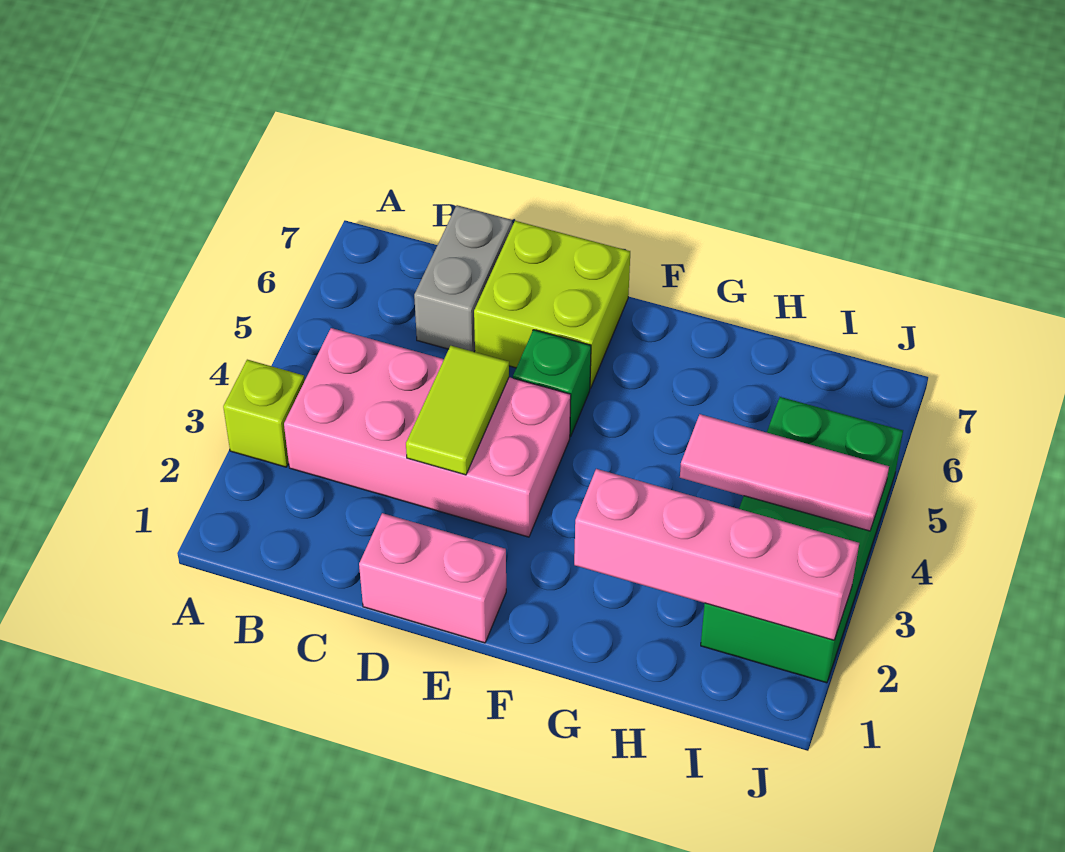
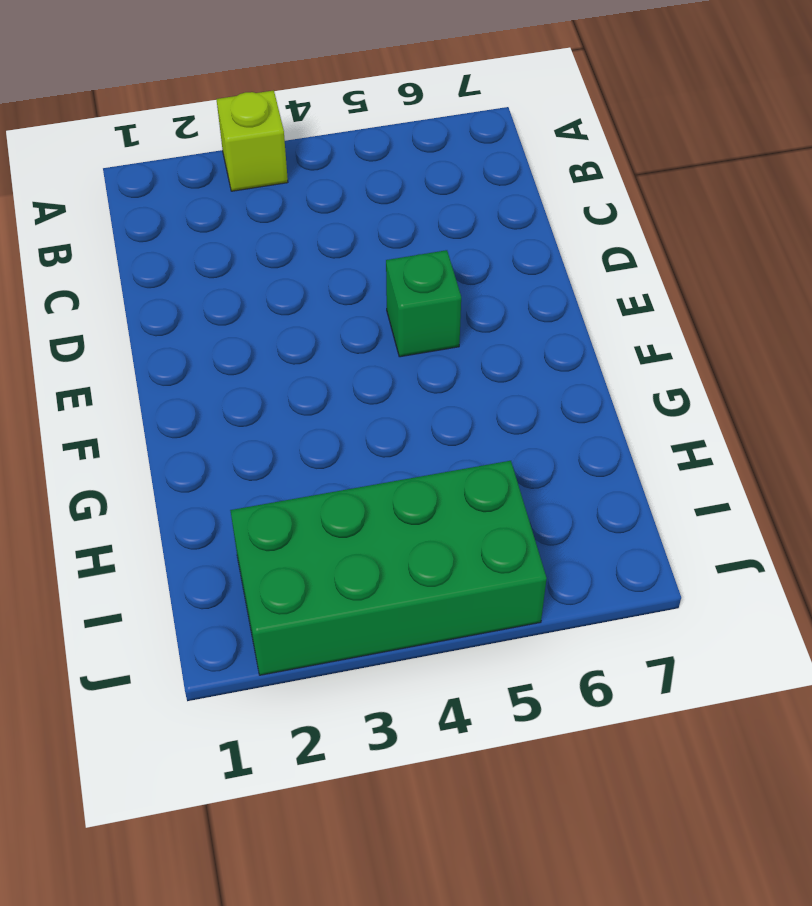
none -> pink brick B3:E4 level 1
none -> grey brick C6:C7 level 1

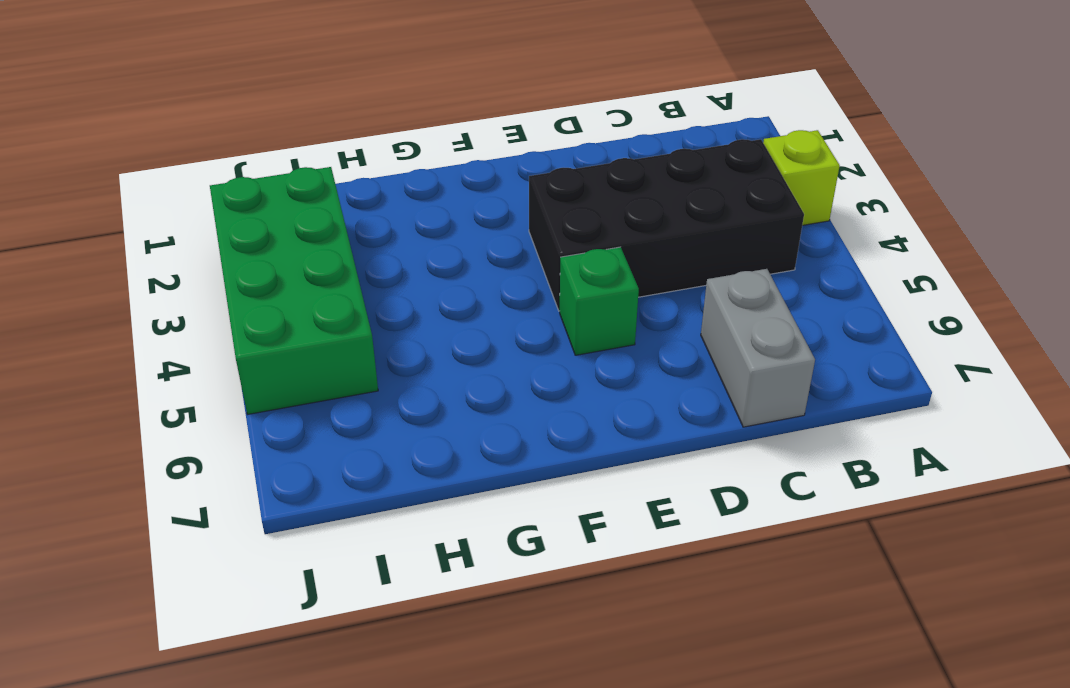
black brick B3:E4 level 1 -> pink brick B3:E4 level 1
none -> pink brick D1:E1 level 1
none -> lime brick D6:E7 level 1

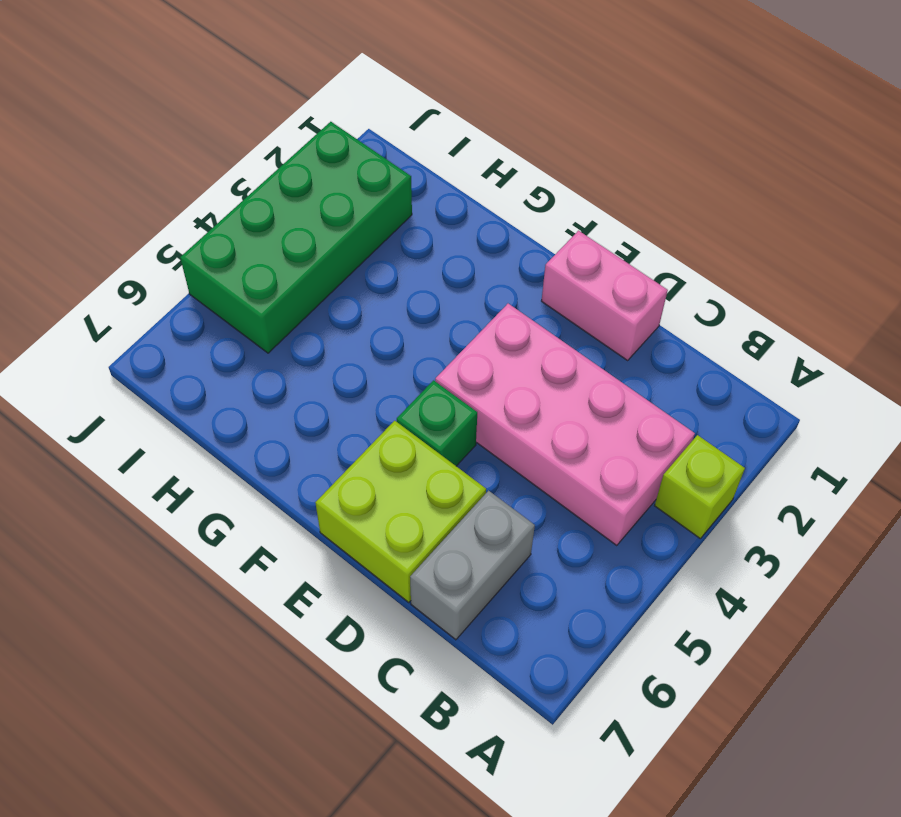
none -> lime tile D3:D4 level 2
none -> pink brick G2:J2 level 2

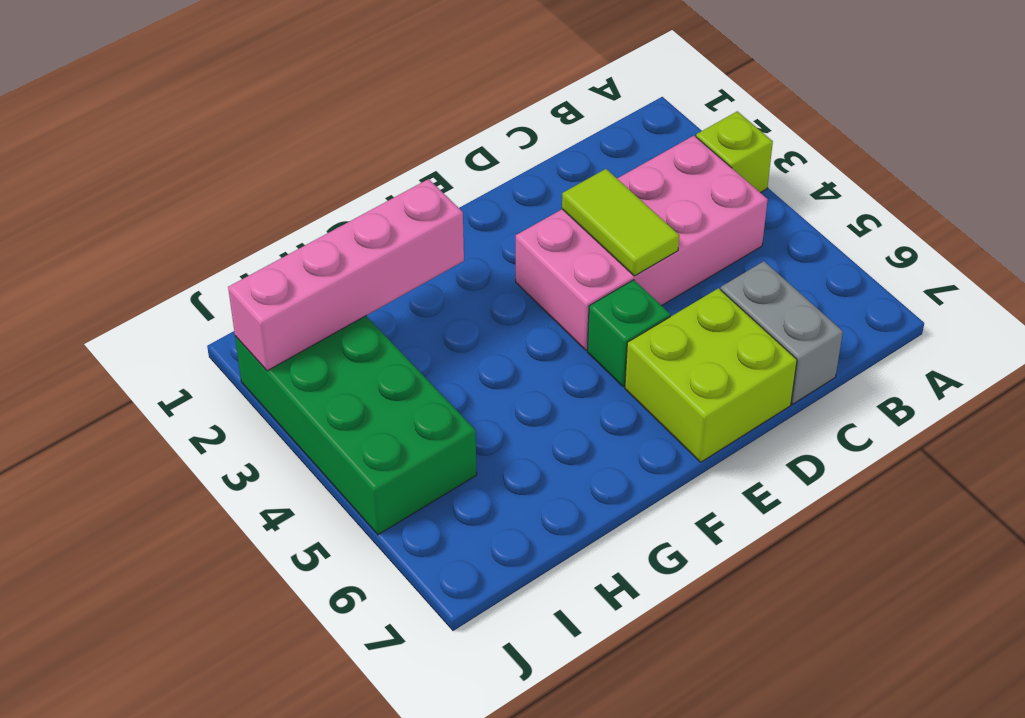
none -> pink brick D1:E1 level 1
none -> pink tile H4:J4 level 2

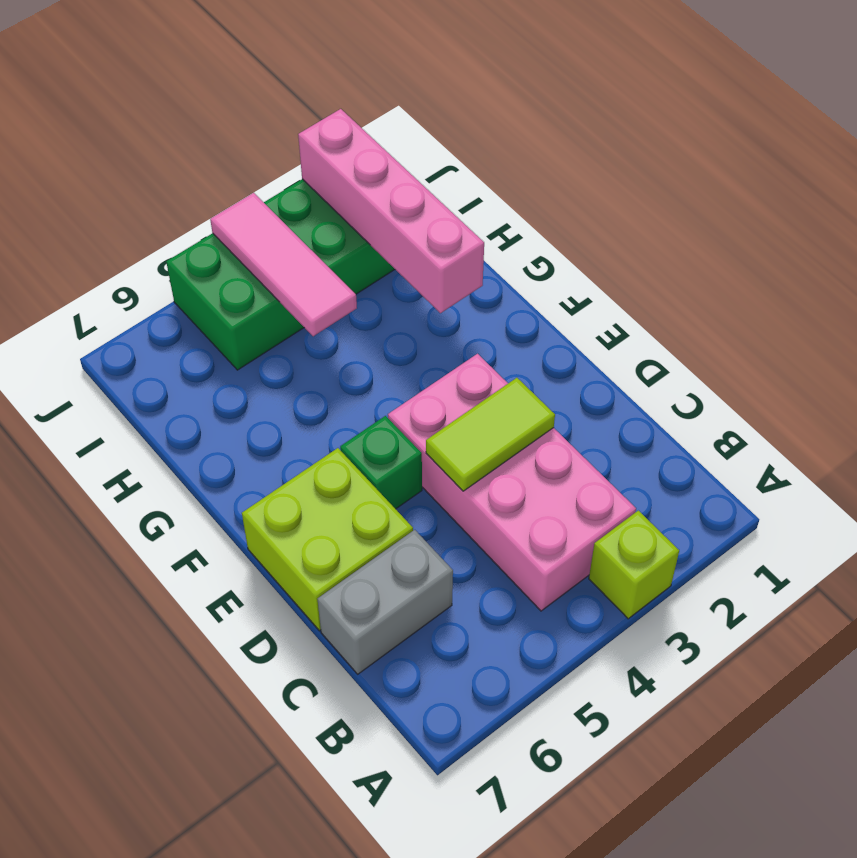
none -> pink brick D1:E1 level 1

